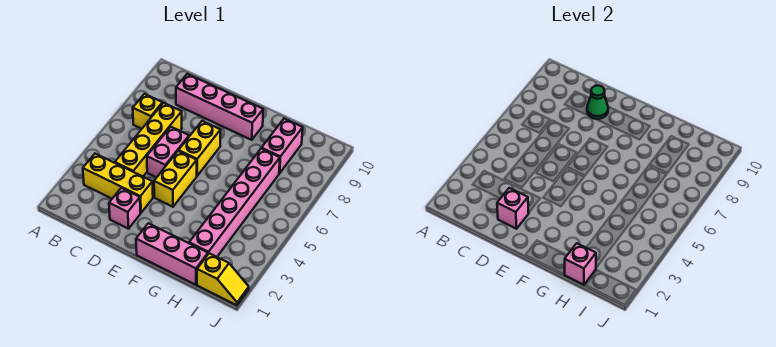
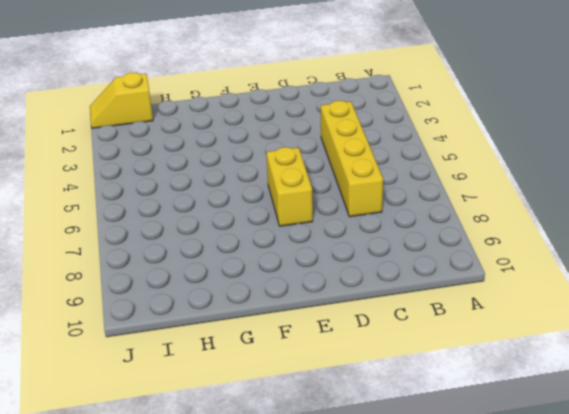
none -> yellow brick B3:D3 level 1
none -> yellow brick B7 level 1
none -> pink brick C9:F9 level 1

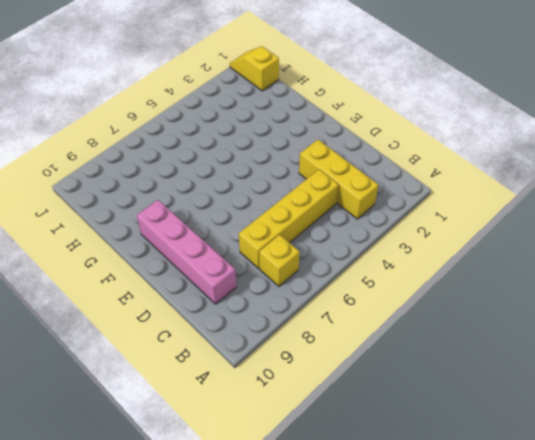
none -> pink brick D2 level 1
none -> pink brick D5:D6 level 1
none -> yellow brick E4:E5 level 1

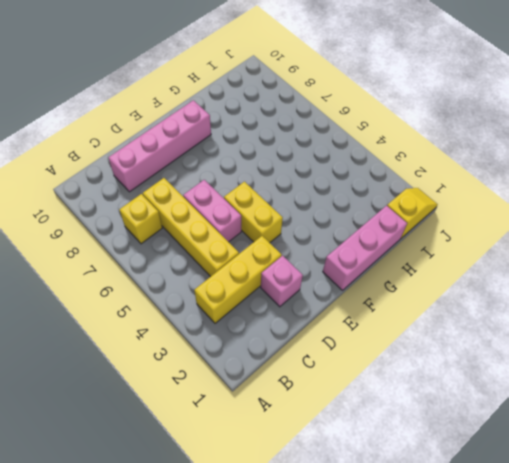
none -> yellow brick E6:E7 level 1
none -> pink brick H2:H7 level 1
none -> pink brick H8:H9 level 1

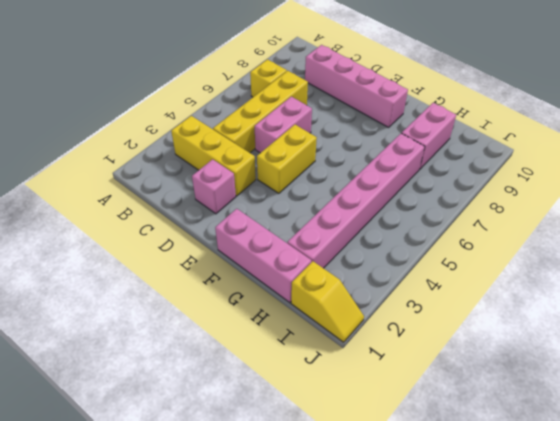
none -> yellow brick E6:E7 level 1
none -> pink brick D2 level 2
none -> green cone D9 level 2

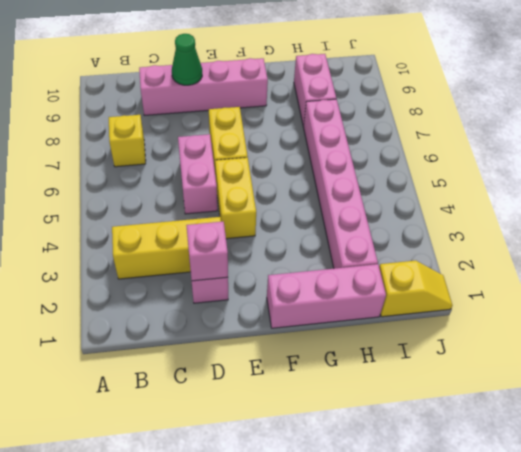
none -> yellow brick C4:C7 level 1
none -> pink brick H1 level 2

